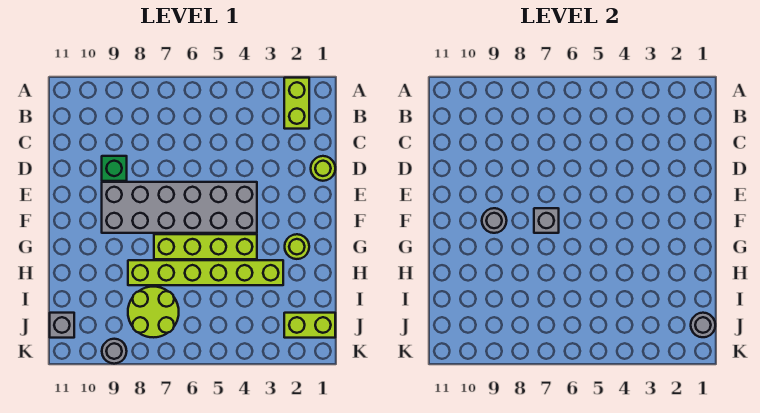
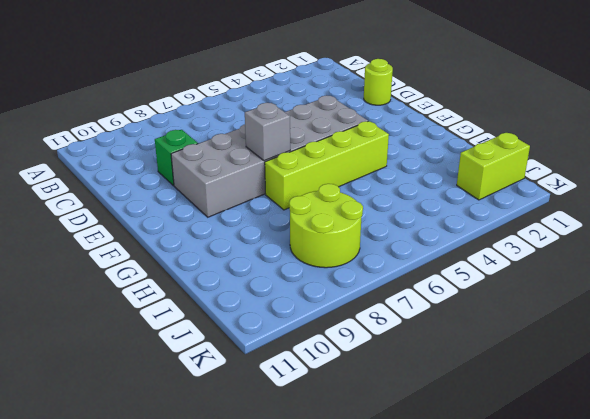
none -> lime brick A2:B2 level 1
none -> lime round brick G2 level 1
none -> lime brick H3:H8 level 1

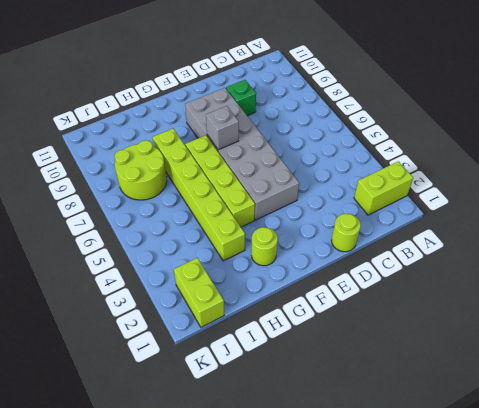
none -> grey brick J11 level 1
none -> grey round brick K9 level 1
none -> grey round brick F9 level 2

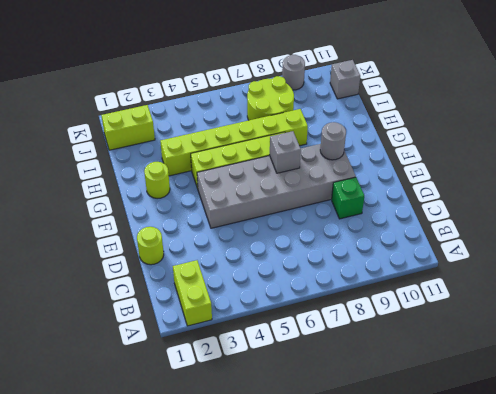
none -> grey round brick J1 level 2

